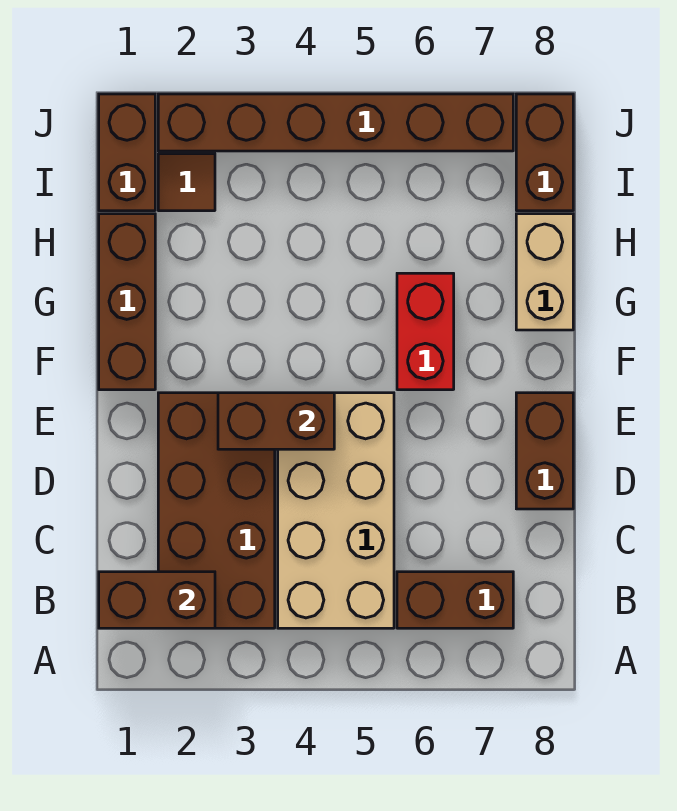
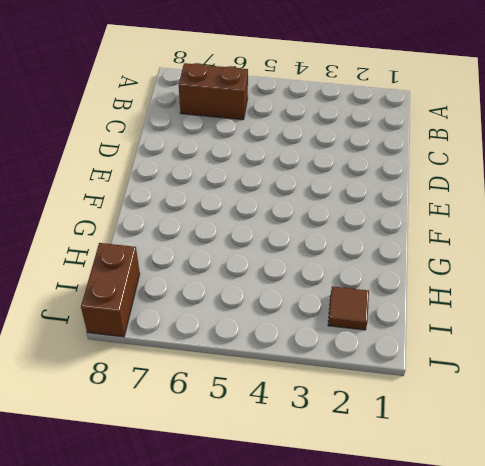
none -> brown brick B2:E3 level 1
none -> tan brick B4:E5 level 1
none -> brown brick D8:E8 level 1

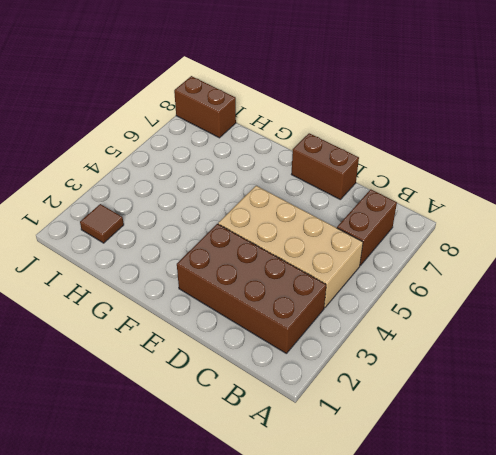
none -> brown brick F1:H1 level 1
none -> red brick F6:G6 level 1
none -> tan brick G8:H8 level 1

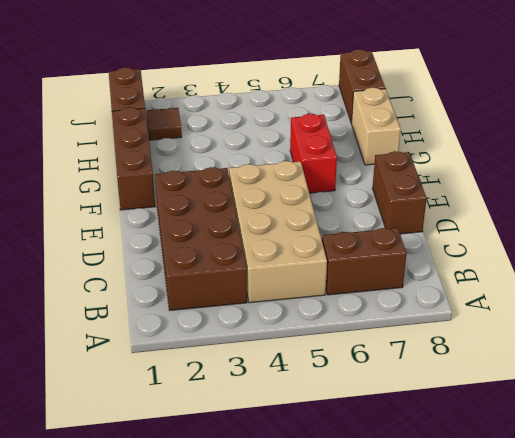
none -> brown brick J2:J7 level 1
none -> brown brick B1:B2 level 2
none -> brown brick E3:E4 level 2

